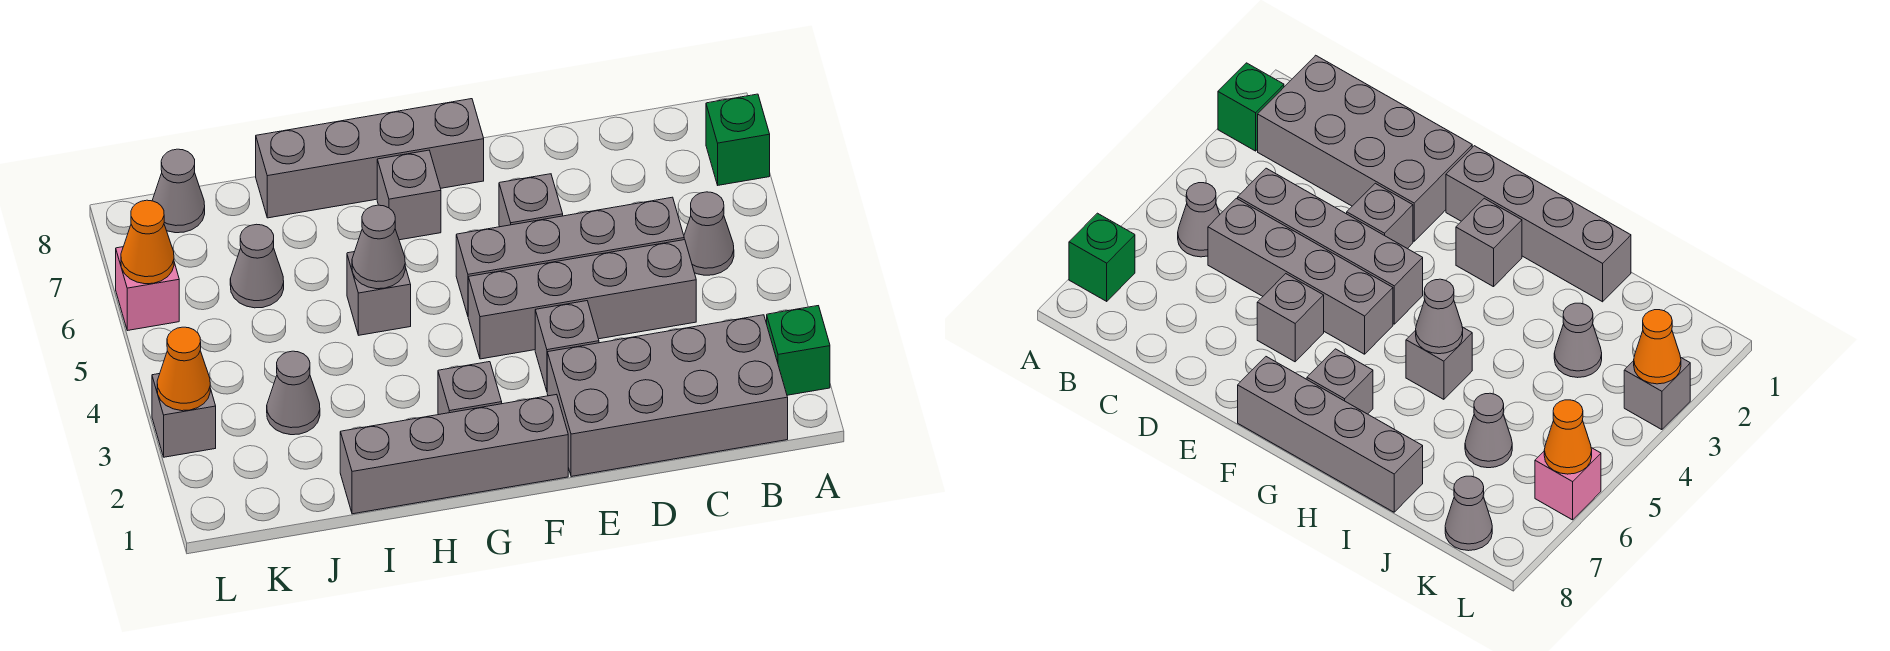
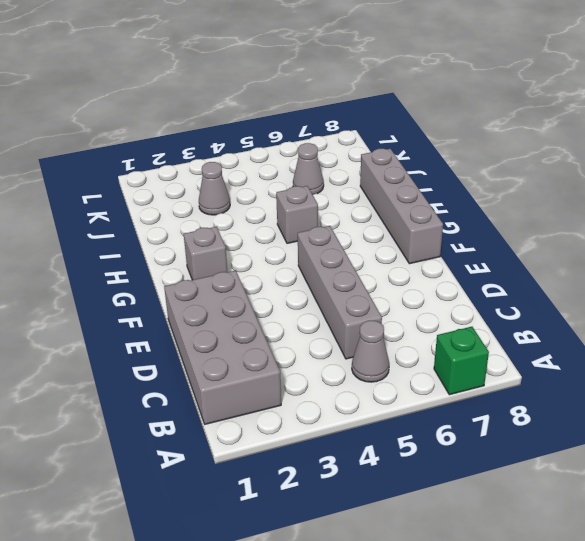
none -> green brick A2 level 1
none -> grey brick C4:F4 level 1
none -> grey brick E3 level 1

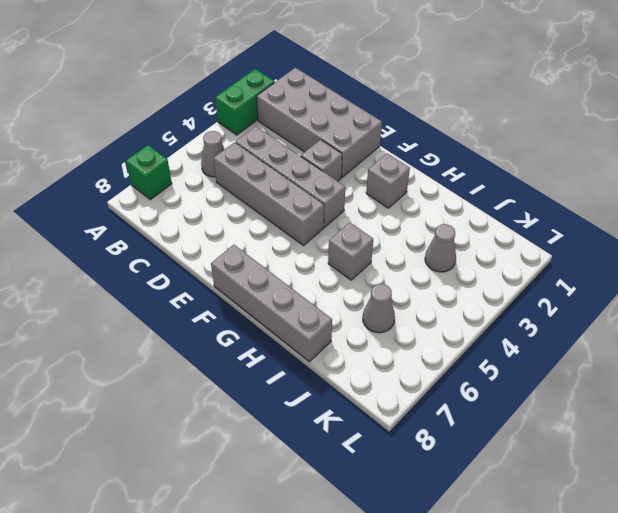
green brick A2:A3 level 1 -> green brick A2 level 1
none -> grey brick E6 level 1
none -> grey brick F1:I1 level 1
none -> grey brick G7 level 1

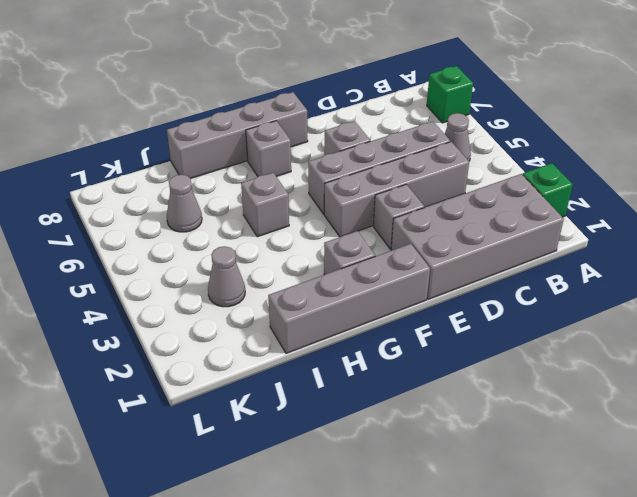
none -> grey cone K8 level 1
none -> grey brick L3 level 1
none -> pink brick L6 level 1

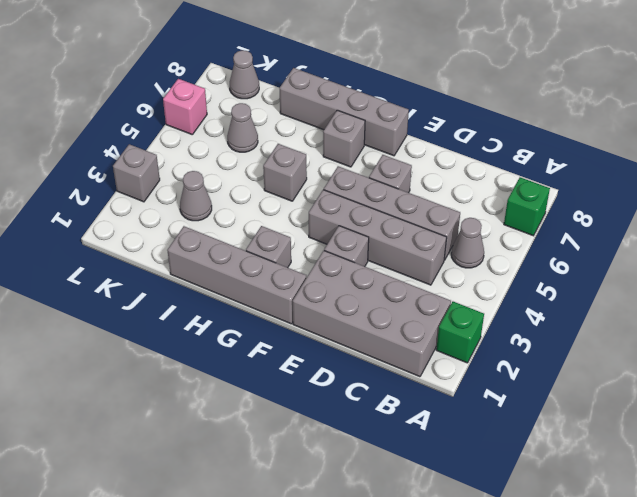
none -> grey cone H5 level 2
none -> orange cone L3 level 2
none -> orange cone L6 level 2

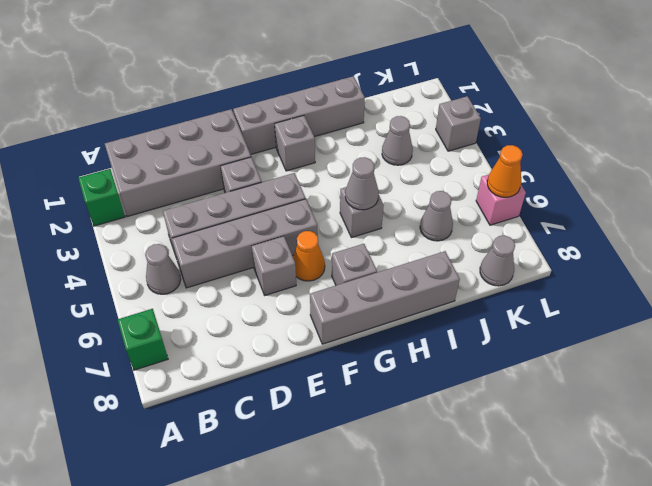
orange cone F6 level 1 -> orange cone L3 level 2

